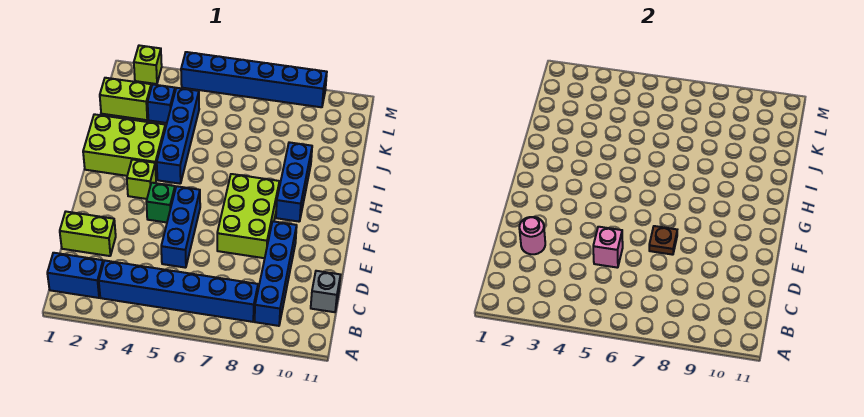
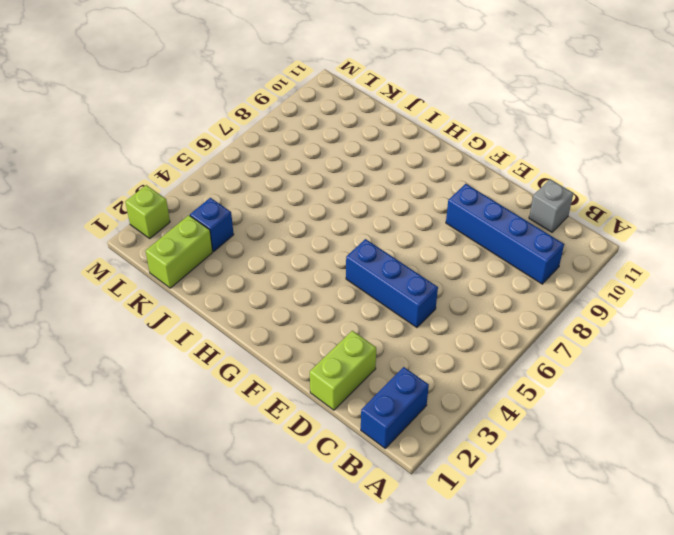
none -> blue brick B3:B8 level 1
none -> lime brick E7:G8 level 1
none -> green brick F4 level 1

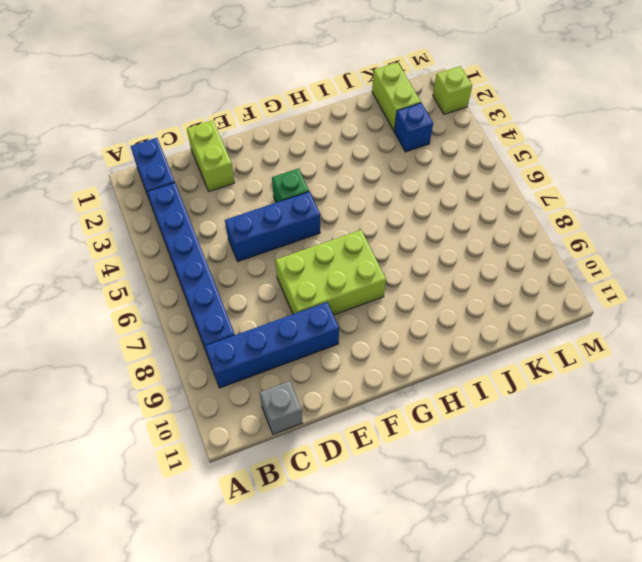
none -> lime brick G3 level 1
none -> blue brick G9:I9 level 1
none -> lime brick H1:I3 level 1

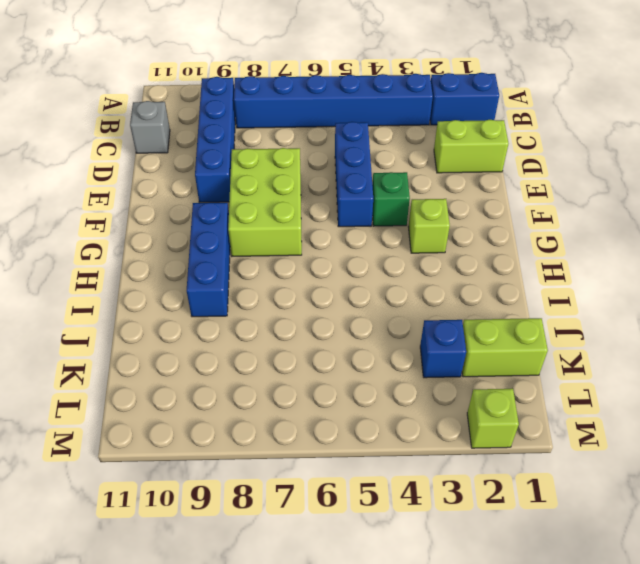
none -> lime brick H1:I3 level 1
none -> blue brick H4:K4 level 1
none -> blue brick M4:M9 level 1

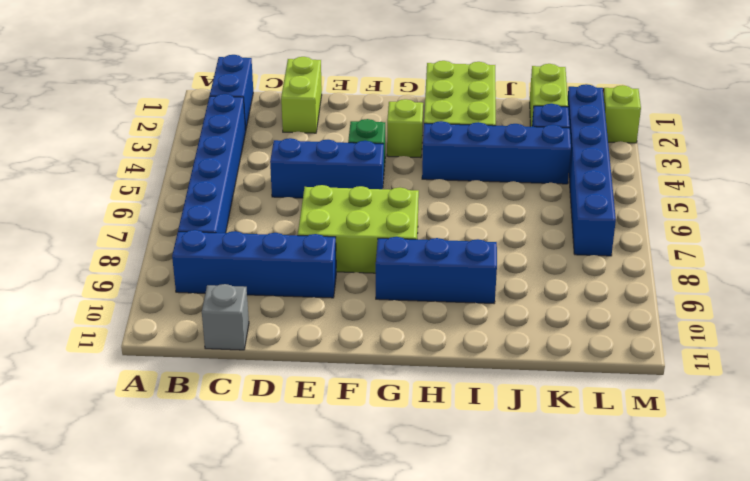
blue brick L2:L7 level 1 -> blue brick M4:M9 level 1
none -> pink round brick D2 level 2
none -> pink brick D5 level 2
none -> brown plate E7 level 2

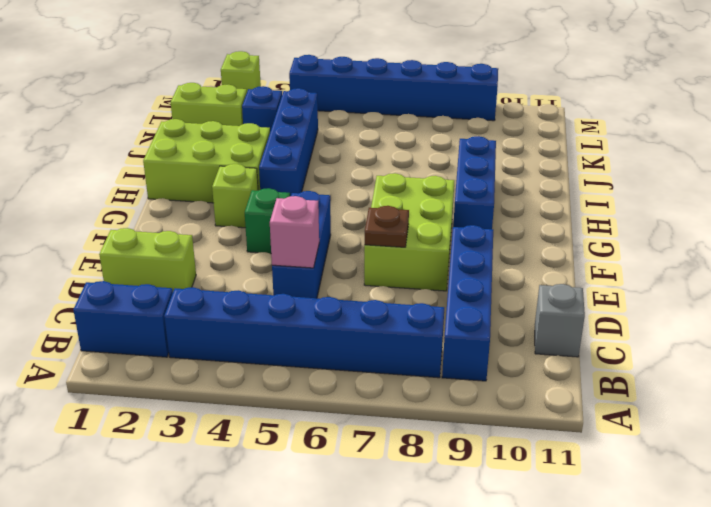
none -> pink round brick D2 level 2

